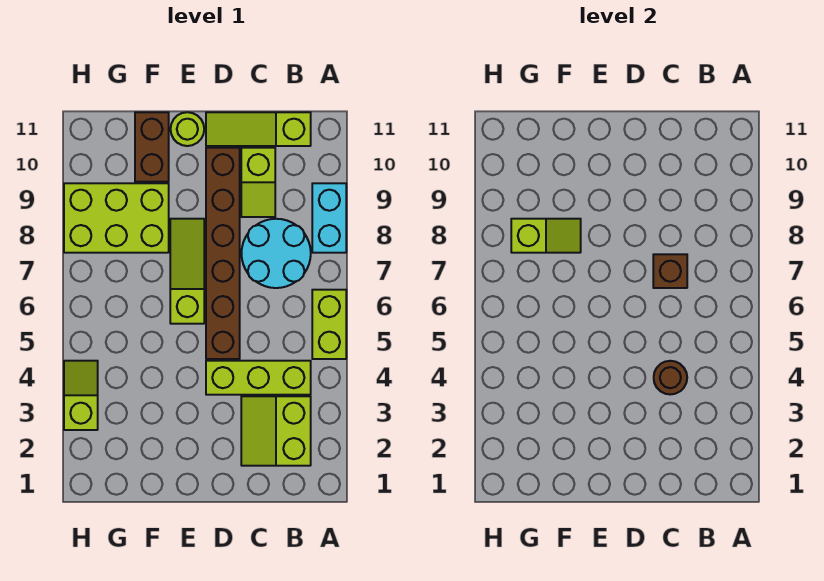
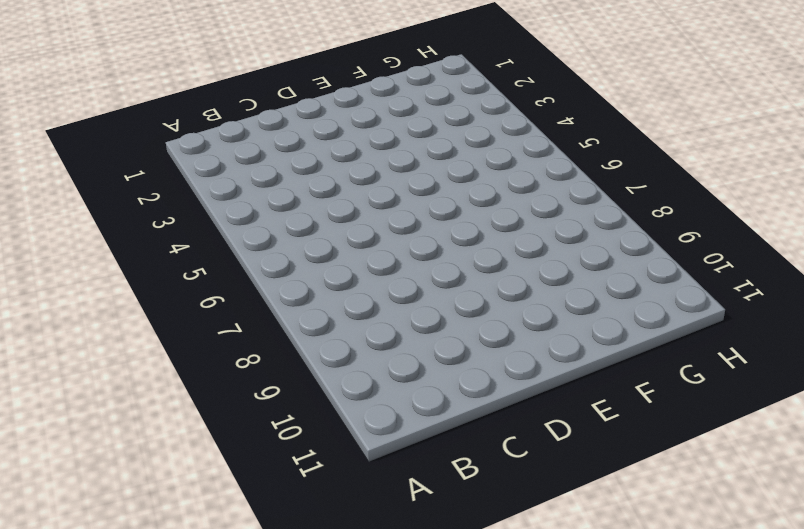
none -> lime brick A5:A6 level 1
none -> cyan brick A8:A9 level 1
none -> lime slope B2:C3 level 1 top B

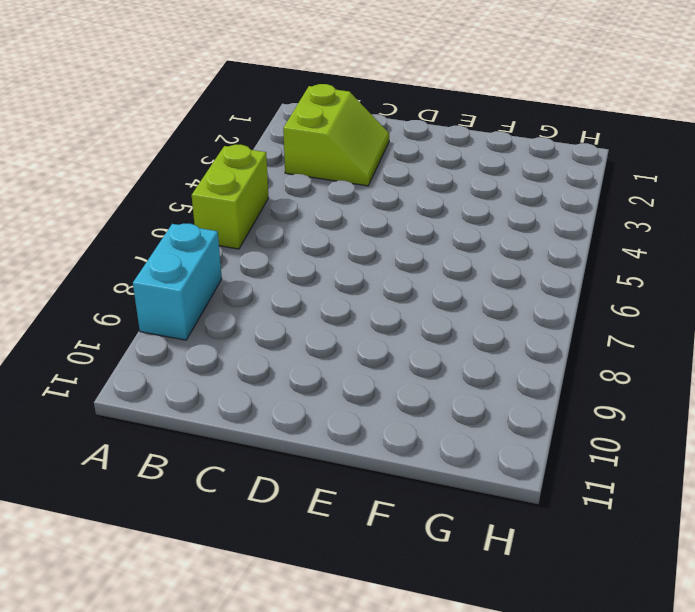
none -> lime brick B4:D4 level 1
none -> cyan round brick B7:C8 level 1
none -> lime slope B11:D11 level 1 top B

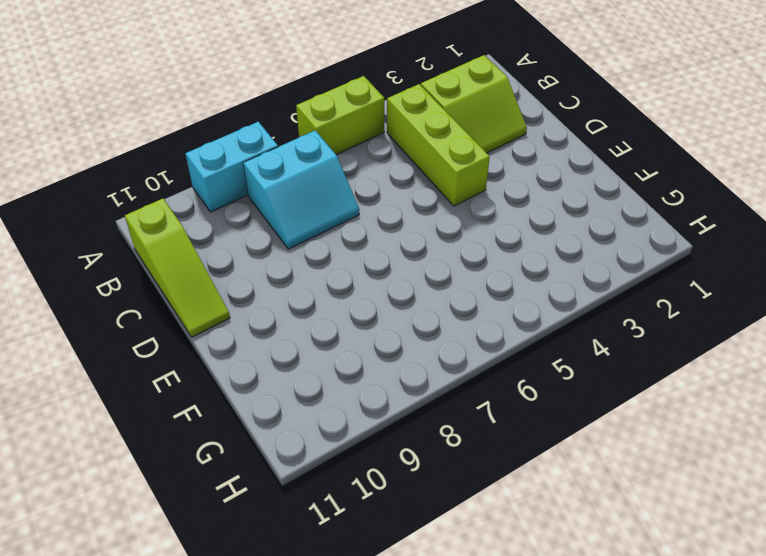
cyan slope B7:C8 level 1 top B -> cyan round brick B7:C8 level 1
none -> lime slope C9:C10 level 1 top 10
none -> brown brick D5:D10 level 1
none -> lime slope E6:E8 level 1 top 6

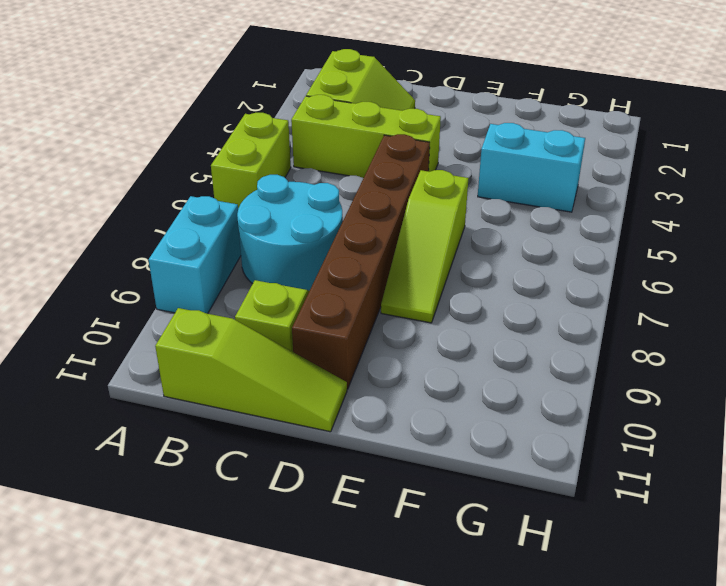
cyan brick F4:G4 level 1 -> none
none -> lime round brick E11 level 1
none -> lime brick F8:H9 level 1
none -> brown brick F10:F11 level 1

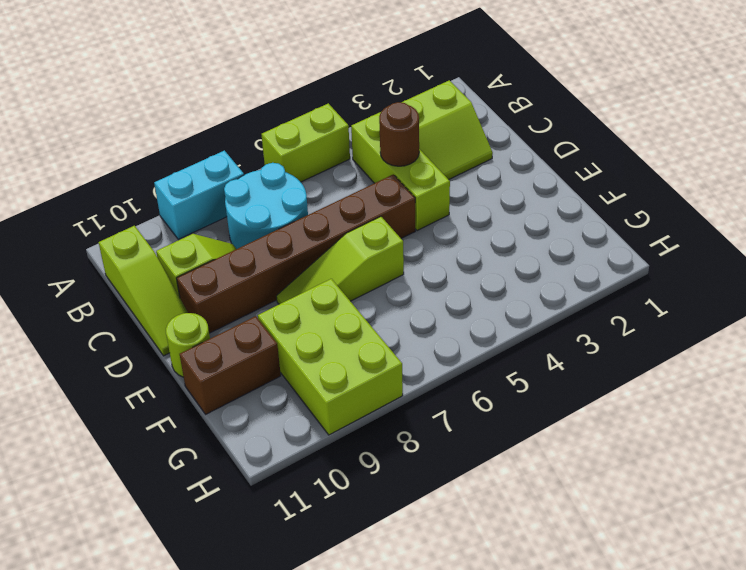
none -> lime slope H3:H4 level 1 top 3
none -> brown brick C7 level 2
none -> lime slope F8:G8 level 2 top G

